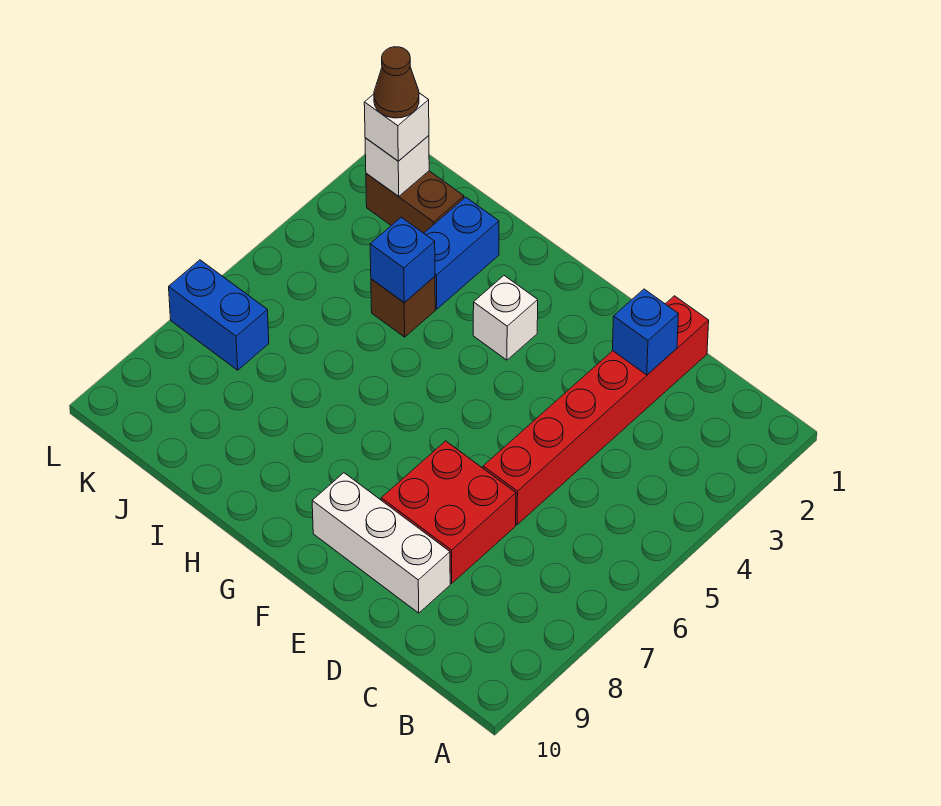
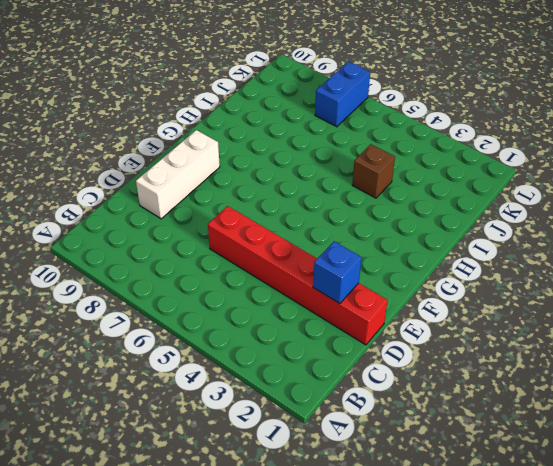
none -> red brick D7:E8 level 1
none -> white brick G3 level 1
none -> blue brick I2:I3 level 1

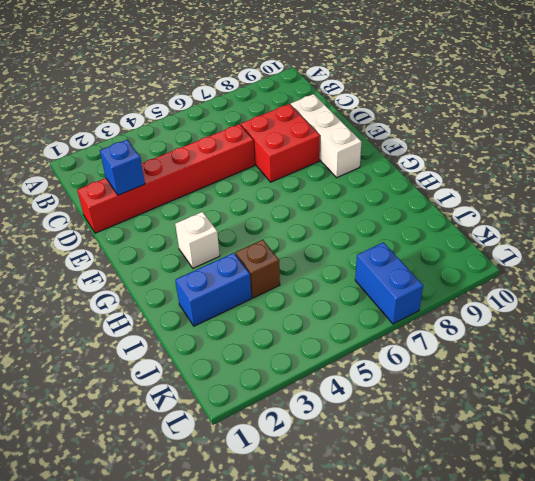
none -> brown brick J2:K2 level 1
none -> blue brick I4 level 2
none -> white brick K2 level 2

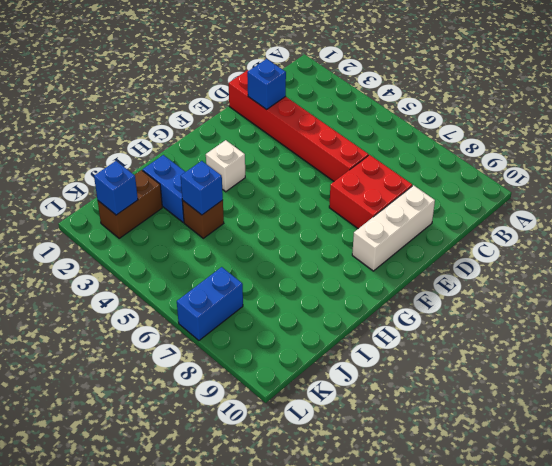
blue brick K2 level 2 -> white brick K2 level 2
none -> white brick K2 level 3
none -> brown cone K2 level 4

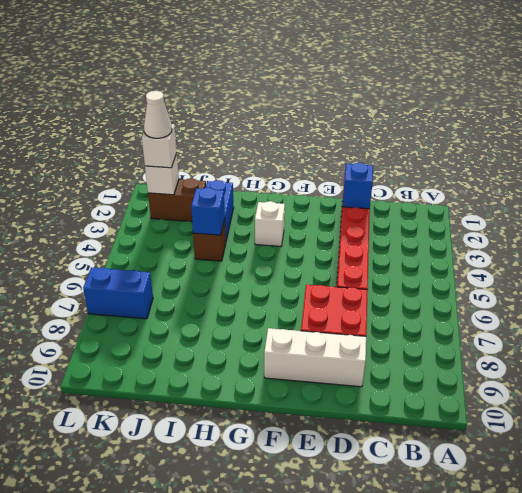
white cone K2 level 4 -> brown cone K2 level 4

